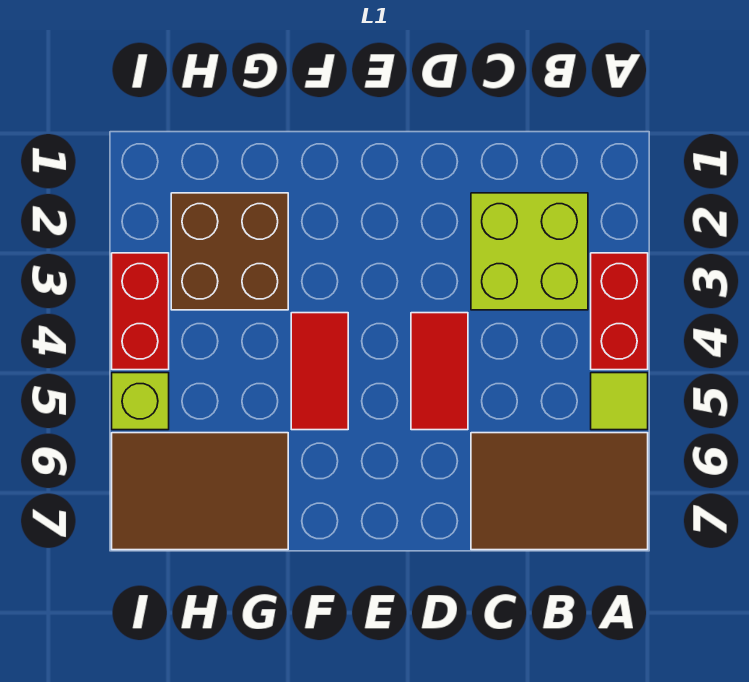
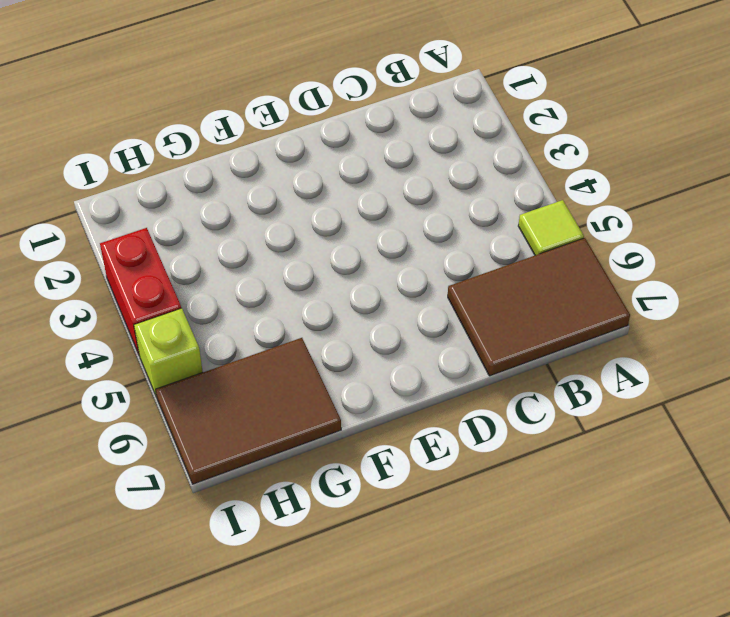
none -> red brick A3:A4 level 1
none -> lime brick B2:C3 level 1

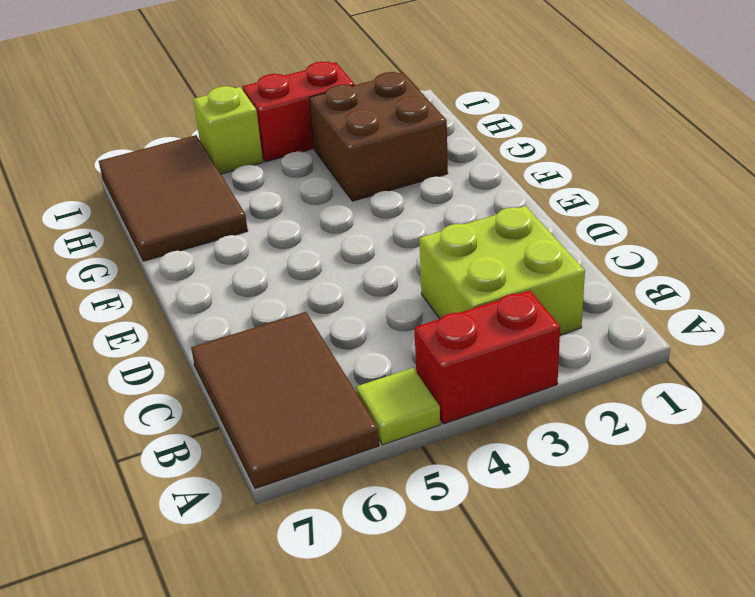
none -> red tile D4:D5 level 1
none -> red tile F4:F5 level 1

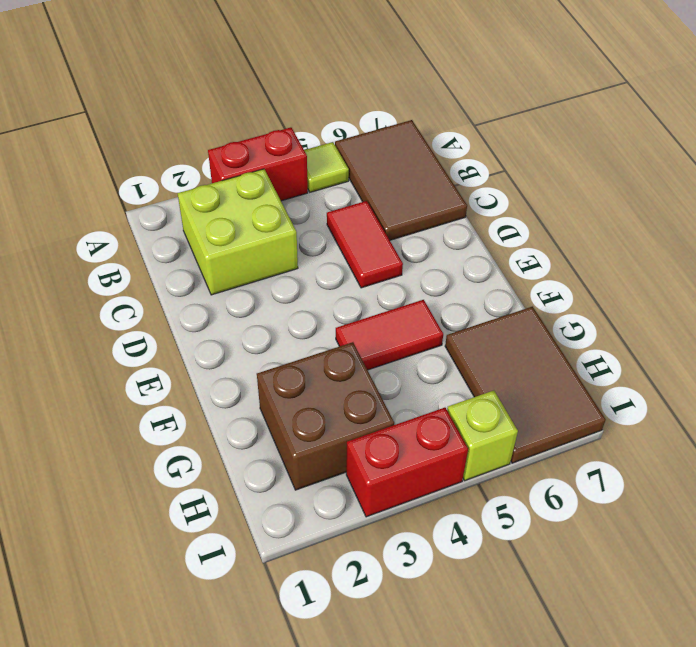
red tile C5:D5 level 1 -> red tile D4:D5 level 1

